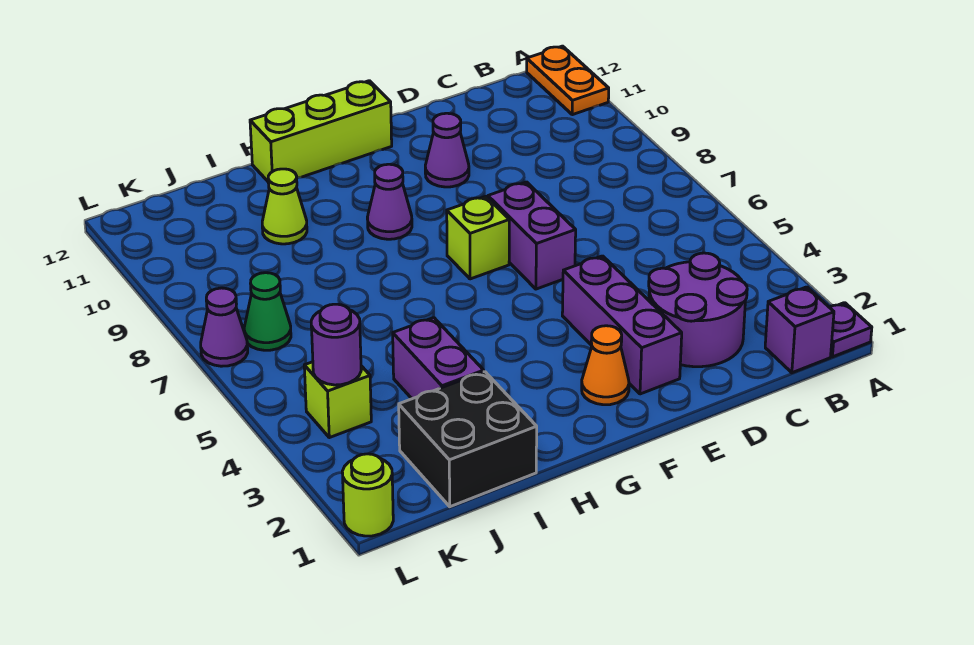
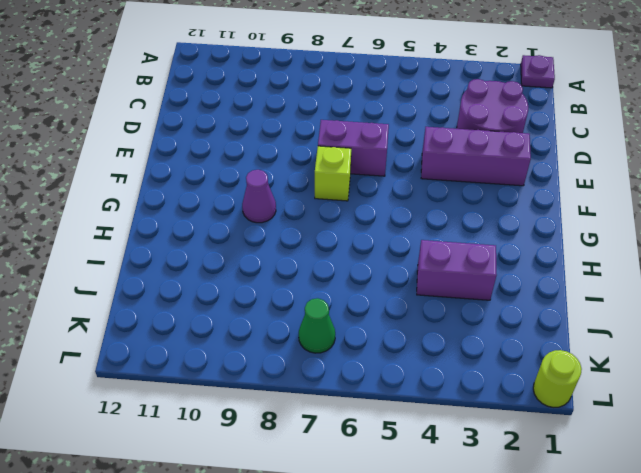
none -> orange plate A11:A12 level 1
none -> purple brick B1 level 1
none -> purple cone E10 level 1

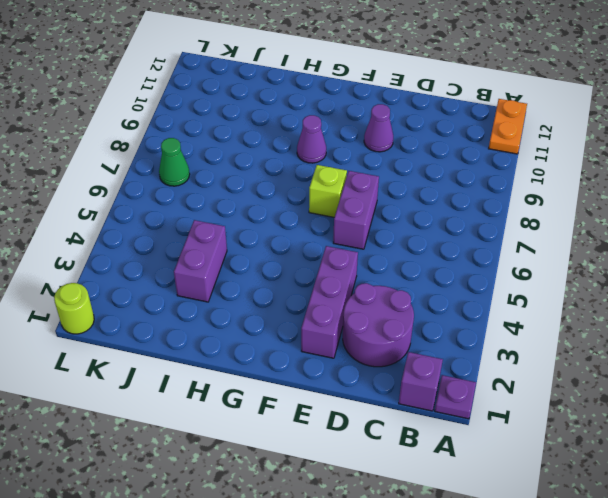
none -> orange cone F2 level 1
none -> lime brick F12:H12 level 1
none -> black brick I1:J2 level 1

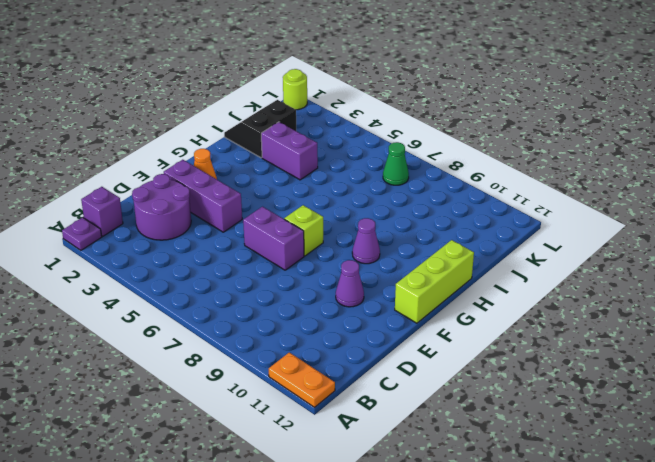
black slope I1:J2 level 1 top 2 -> black brick I1:J2 level 1
none -> lime cone I10 level 1
none -> lime brick K4 level 1
none -> purple cone L7 level 1

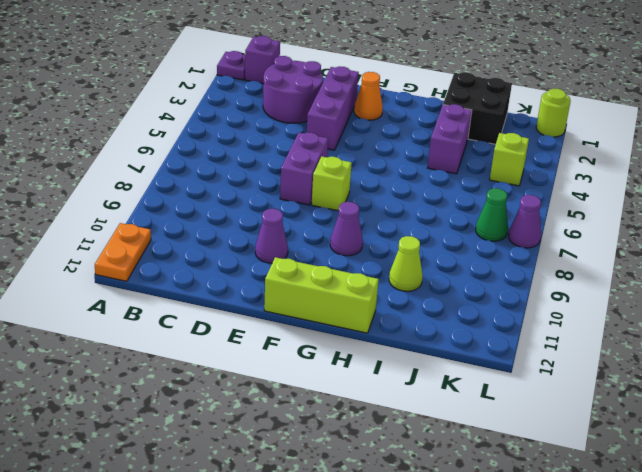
none -> purple round brick K4 level 2

